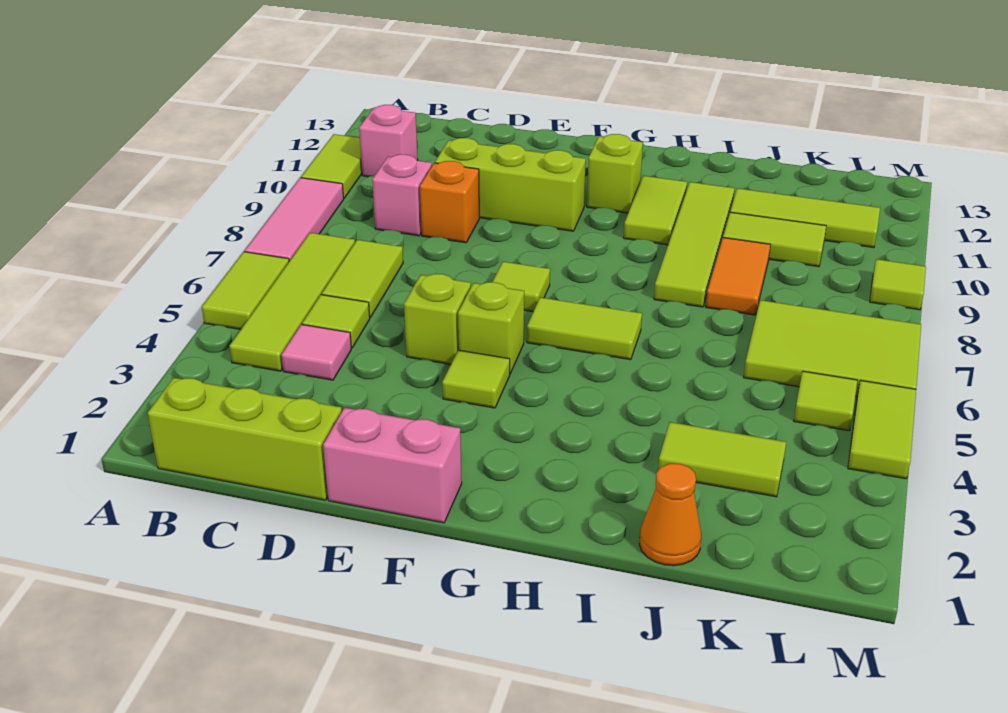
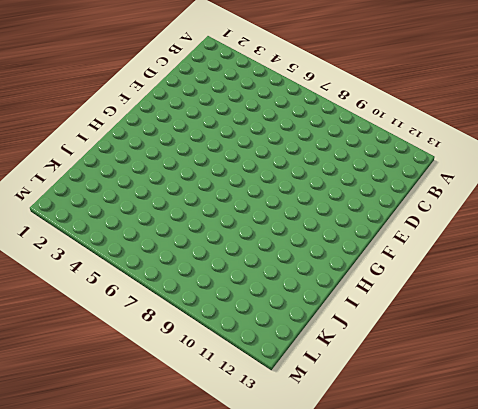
none -> lime tile A5:A6 level 1
none -> pink tile A7:A9 level 1
none -> lime tile A10:A11 level 1
none -> lime brick B1:D1 level 1

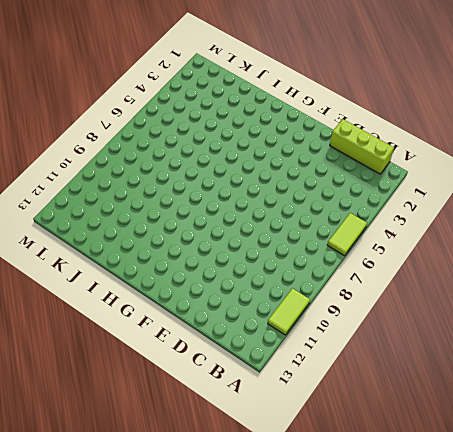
none -> pink tile A7:A9 level 1
none -> lime tile B4:B7 level 1
none -> pink brick B11 level 1
none -> pink tile C4 level 1

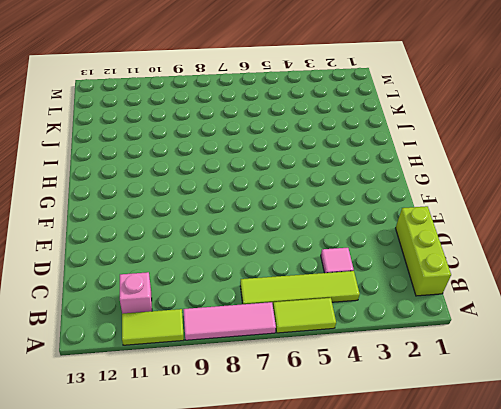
none -> lime tile C5 level 1
none -> lime tile C6:C7 level 1
none -> pink brick C9 level 1
none -> orange brick D9 level 1

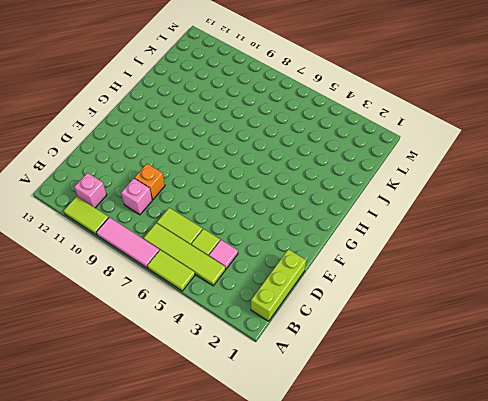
none -> lime brick D10:F10 level 1
none -> pink brick E1:F1 level 1
none -> lime brick E5 level 1
none -> lime tile F4 level 1

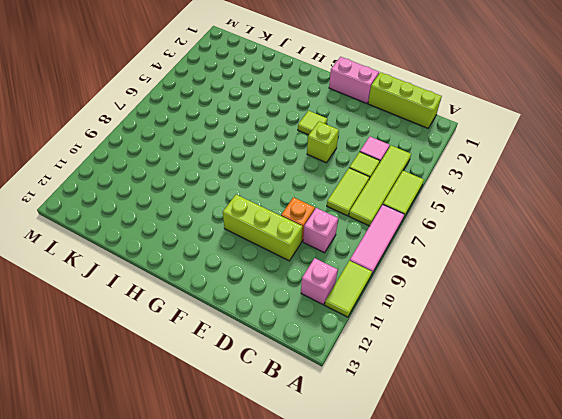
none -> lime brick F5 level 1
none -> lime tile F7 level 1
none -> lime tile G6:H6 level 1
none -> lime brick G11 level 1

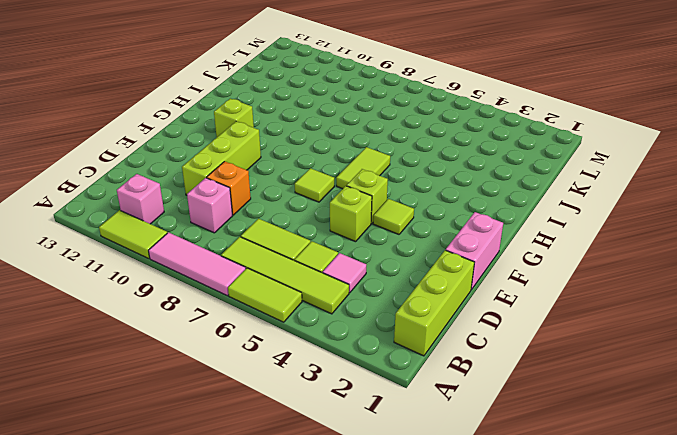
none -> lime tile H10:H11 level 1
none -> lime tile I8:I11 level 1
none -> orange cone J1 level 1
none -> lime tile J3:K3 level 1

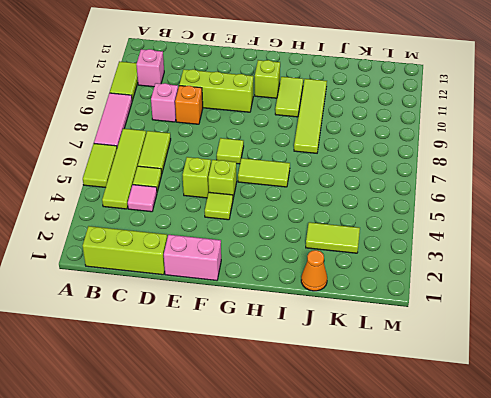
none -> orange tile J8:J9 level 1
none -> lime tile J10:K10 level 1
none -> lime tile J11:L11 level 1
none -> lime tile K6:M7 level 1

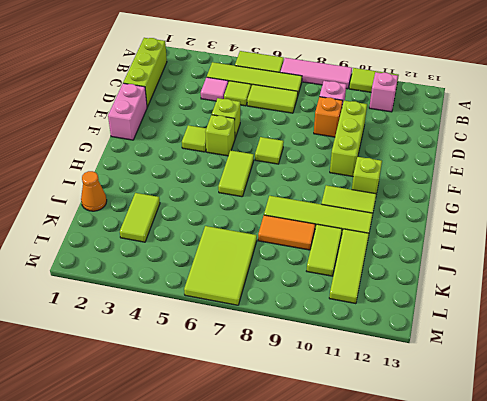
none -> lime tile L5 level 1
none -> lime tile M4:M5 level 1
none -> lime tile M9 level 1

